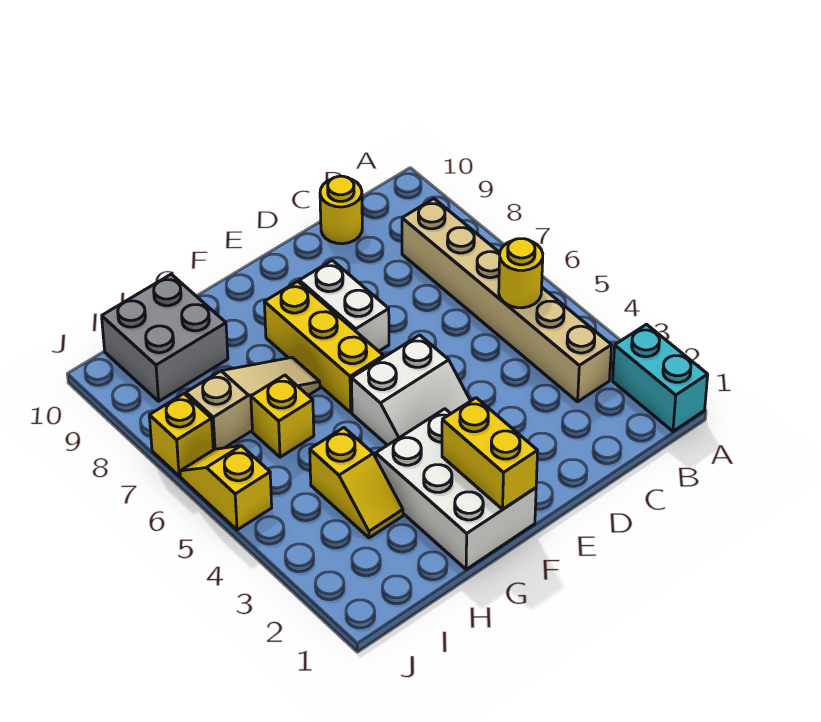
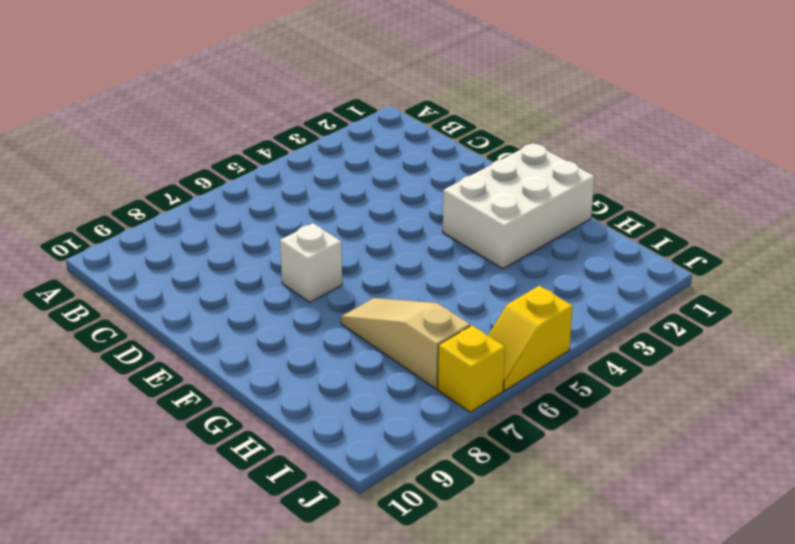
white brick E7 level 1 -> white brick E7:E8 level 1
none -> cyan brick A1:A2 level 1
none -> tan brick B3:B8 level 1
none -> yellow round brick C10 level 1

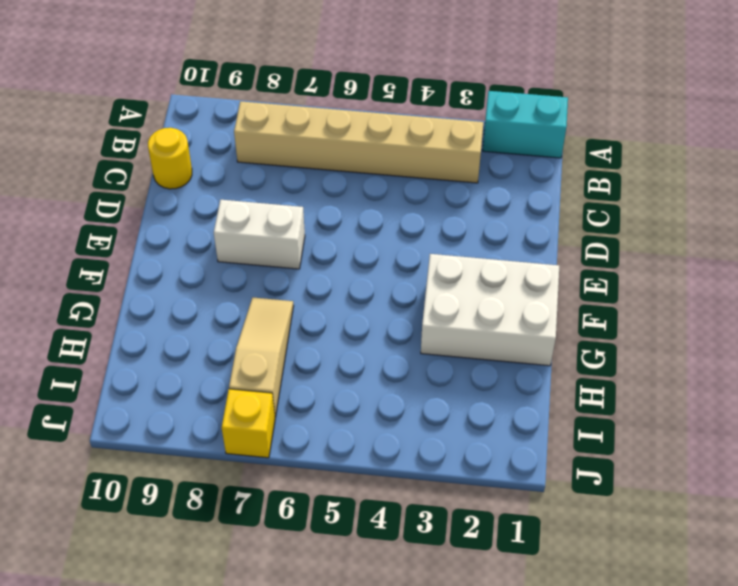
none -> white slope E4:F5 level 1 top 5
none -> yellow brick F6:F8 level 1
none -> yellow slope H3:H4 level 1 top 4

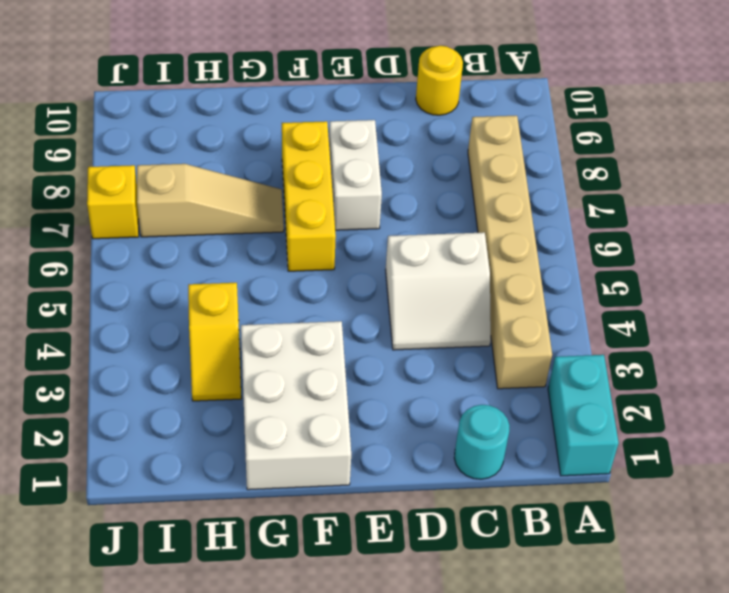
cyan round brick C1 level 1 -> none
white slope C4:D5 level 1 top 5 -> white slope E4:F5 level 1 top 5
none -> yellow brick H6 level 1
none -> grey brick H9:I10 level 1
none -> yellow slope J5:J6 level 1 top 5

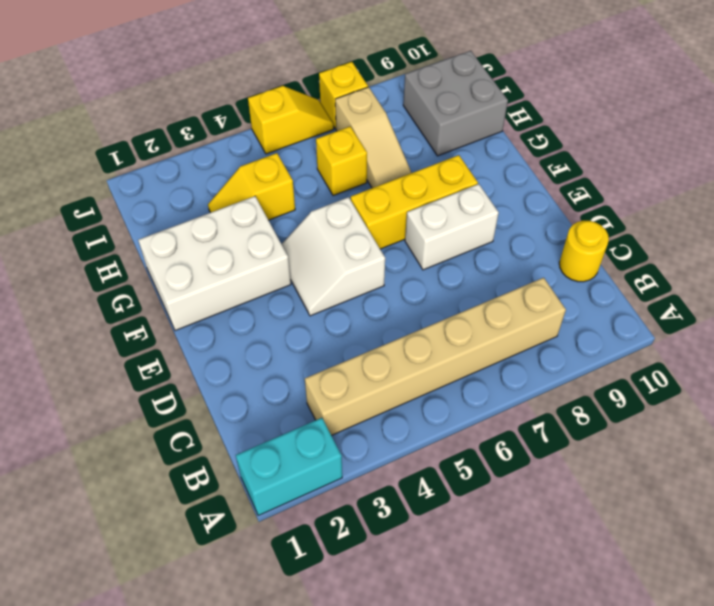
none -> yellow round brick B5 level 2
none -> yellow brick F1:F2 level 2

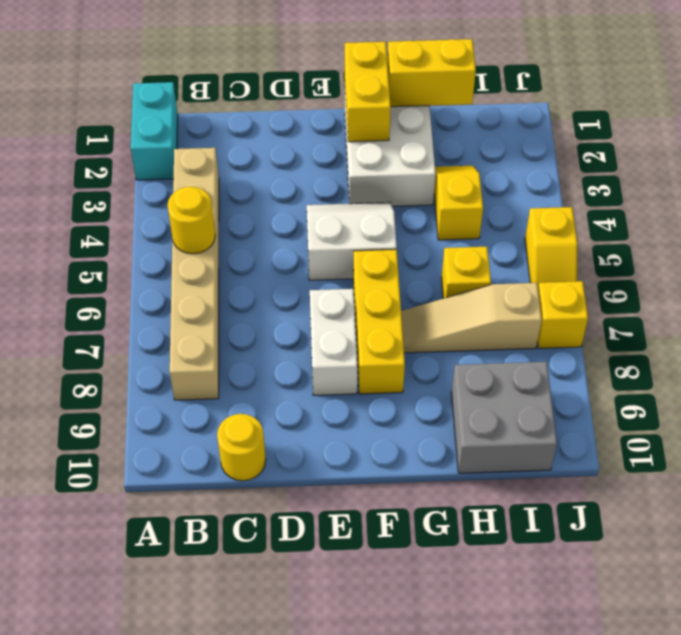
yellow brick G1:H1 level 2 -> none

